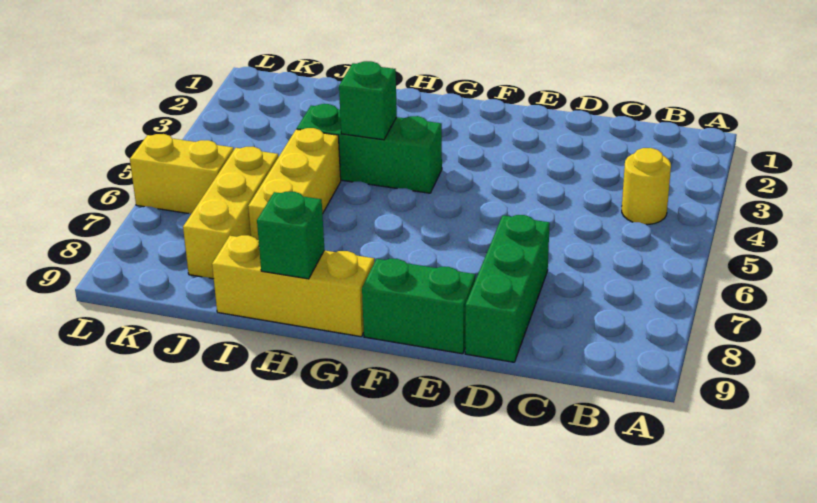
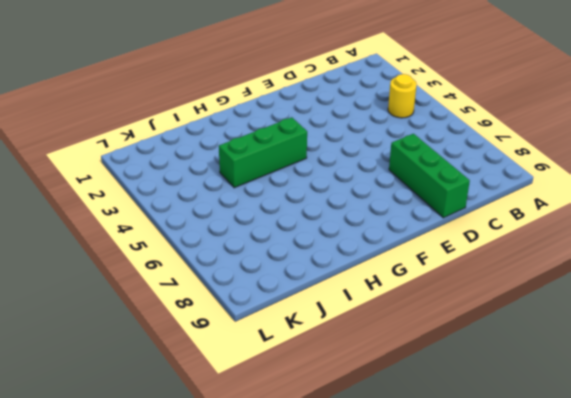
none -> green brick E9:F9 level 1
none -> yellow brick G9:I9 level 1

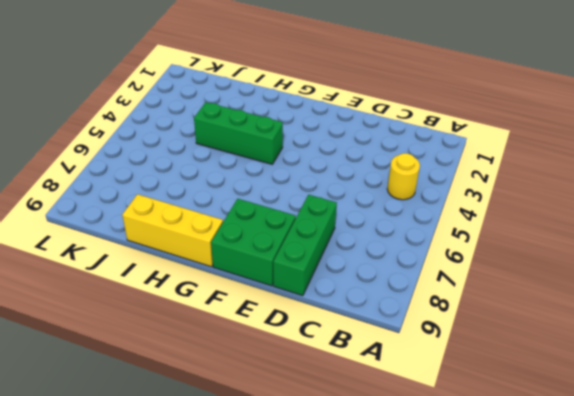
green brick E8:F9 level 1 -> green brick E9:F9 level 1
none -> yellow brick I5:I7 level 1
none -> yellow brick J6:J8 level 1

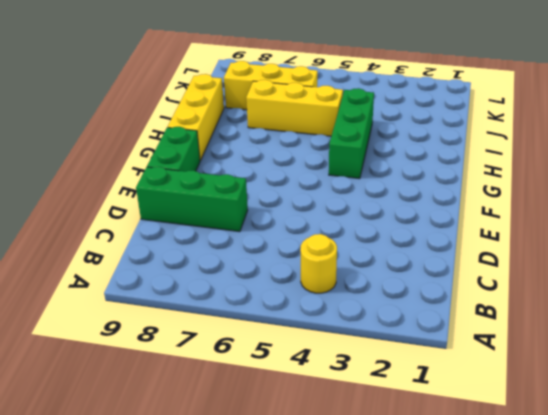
none -> yellow brick K6:L6 level 1
none -> green brick H4 level 2

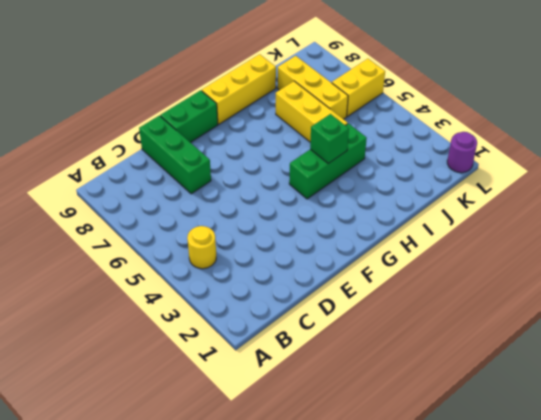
purple round brick L1 level 1 -> none
none -> green brick H9 level 2

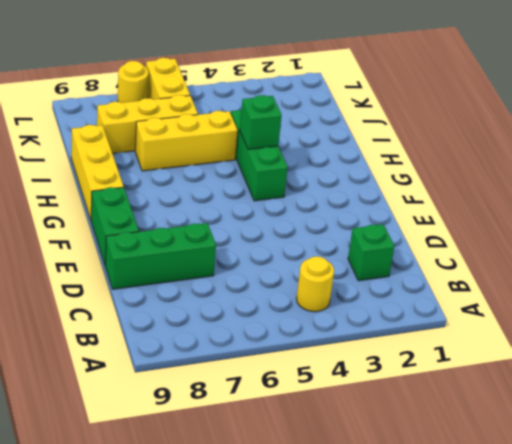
green brick C2 level 1 -> green brick H9 level 2
yellow round brick L7 level 1 -> none

